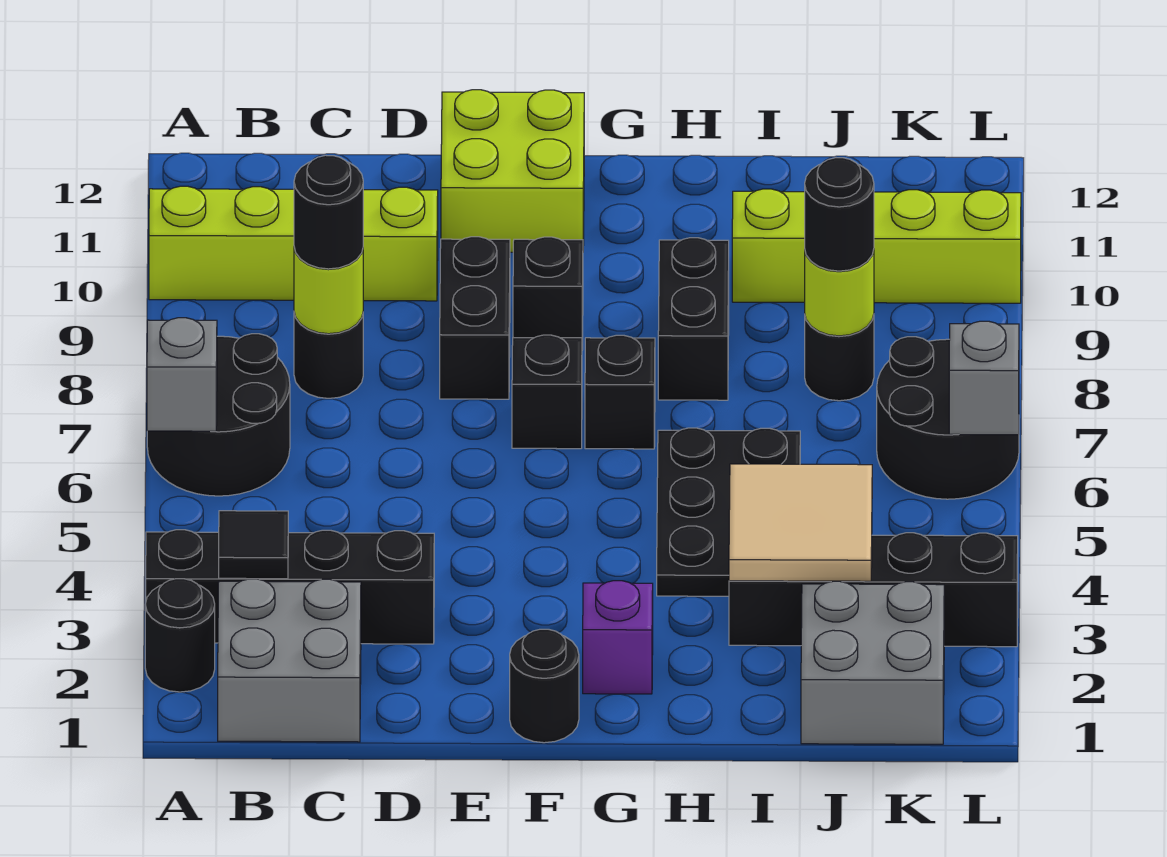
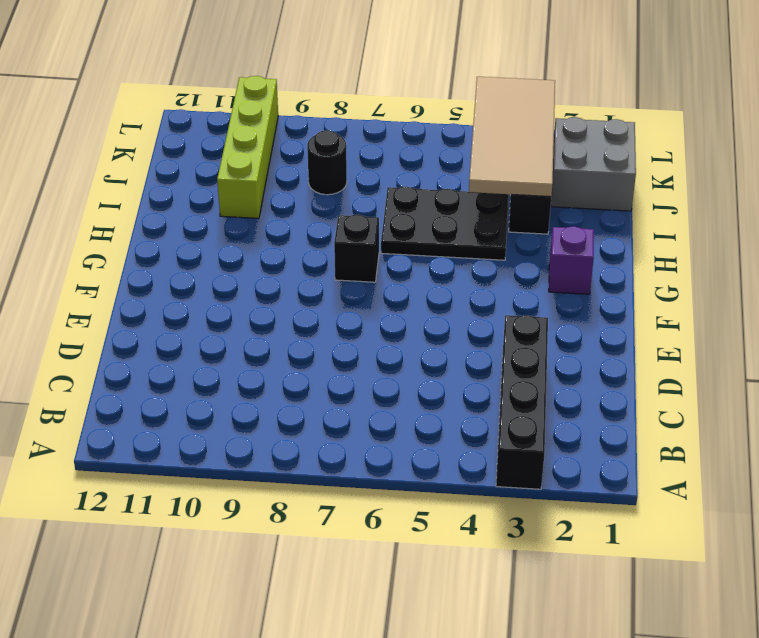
tan tile I3:L4 level 2 -> tan tile I3:J4 level 2
none -> black round brick A2 level 1
none -> black round brick A6:B7 level 1
none -> lime brick A10:D10 level 1

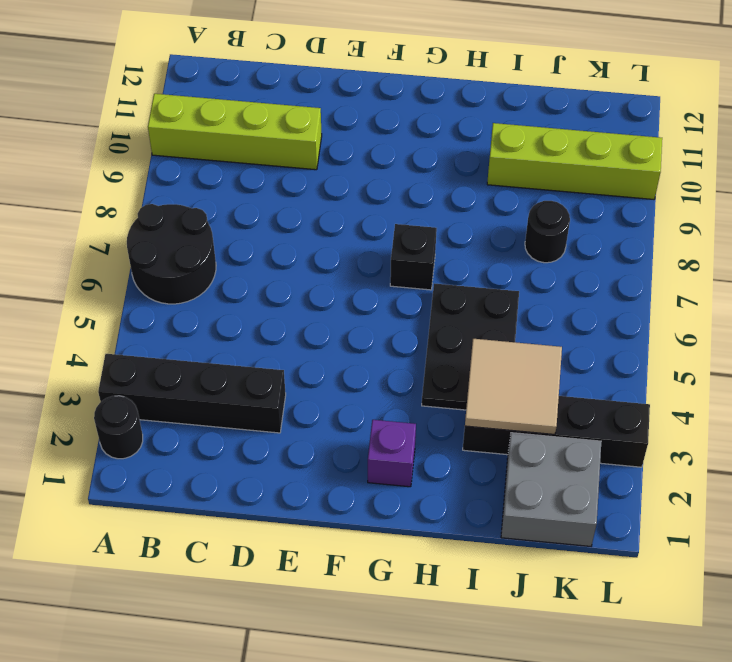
none -> grey brick B1:C2 level 1
none -> black round brick C8 level 1
none -> black brick E8:E9 level 1

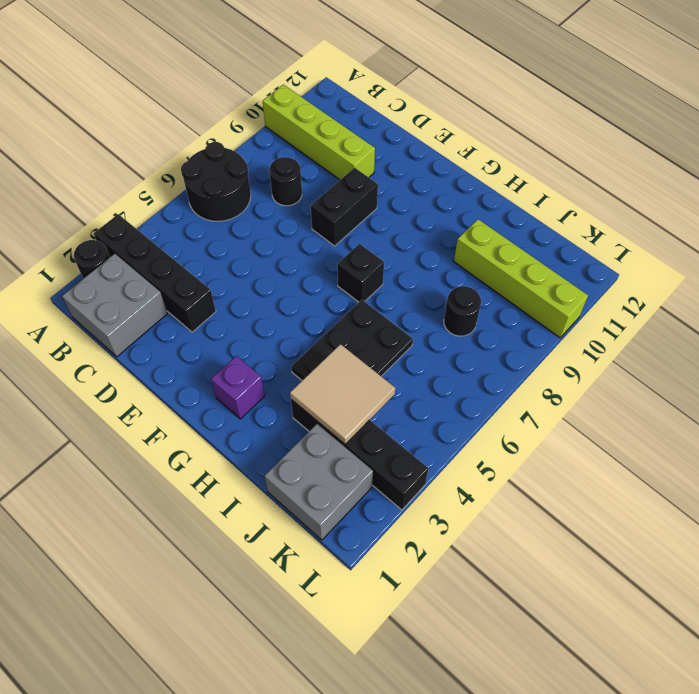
none -> lime brick E11:F12 level 1
none -> black round brick F1 level 1
none -> black brick F7 level 1

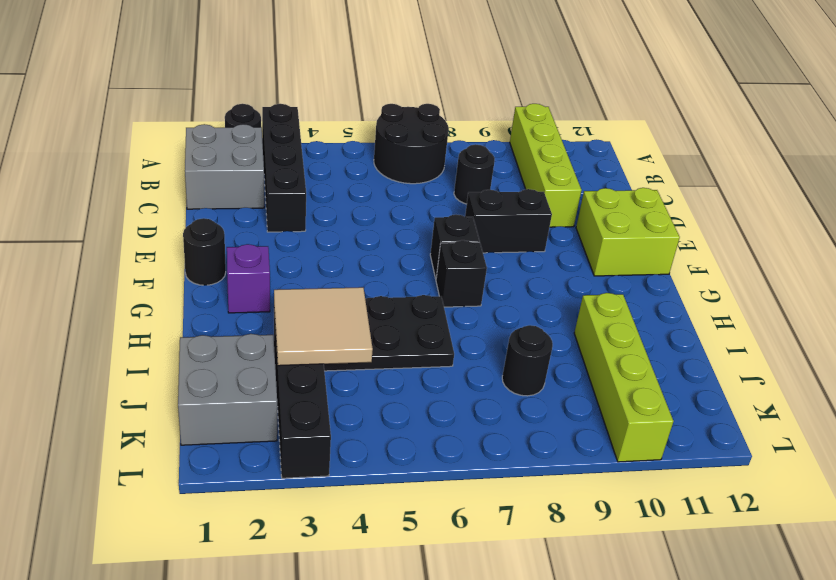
none -> black brick F9 level 1
none -> black brick H8:H9 level 1
none -> black round brick K6:L7 level 1

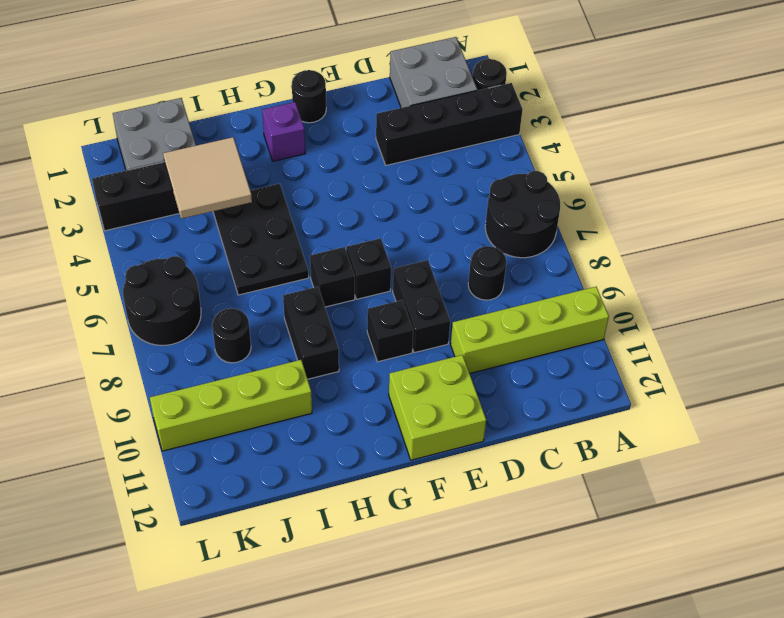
none -> grey brick A6 level 2
none -> black tile B3 level 2
none -> lime round brick C8 level 2

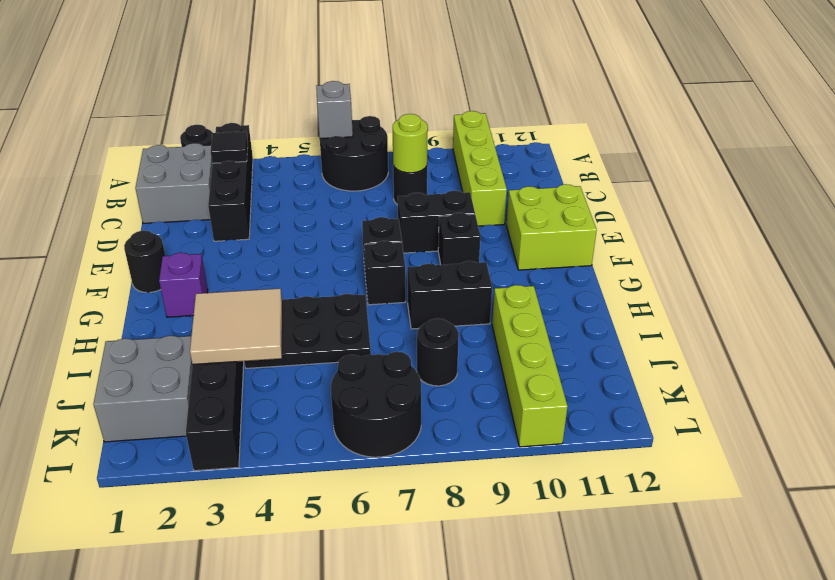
none -> lime round brick J8 level 2
none -> grey brick L6 level 2
none -> black round brick C8 level 3

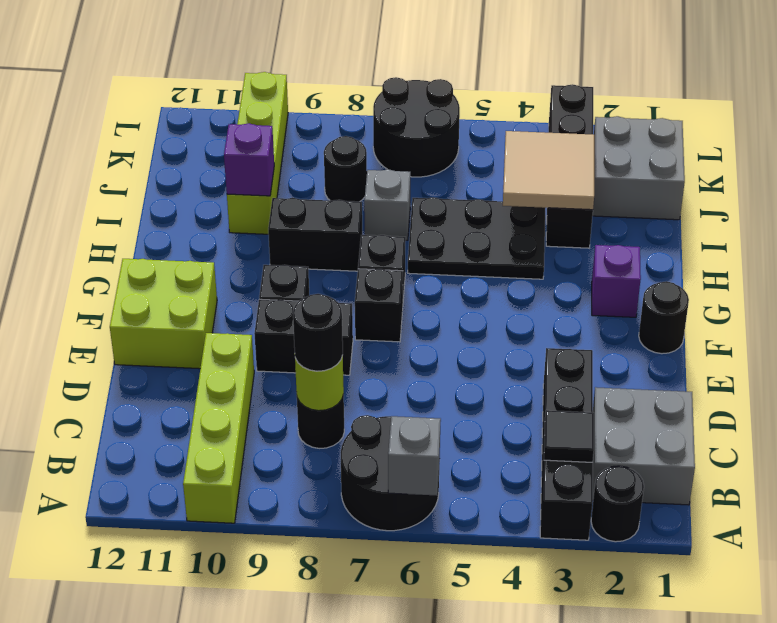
grey brick I7 level 1 -> grey brick L6 level 2
purple brick I10 level 2 -> none
none -> lime round brick J8 level 2
none -> black round brick J8 level 3

